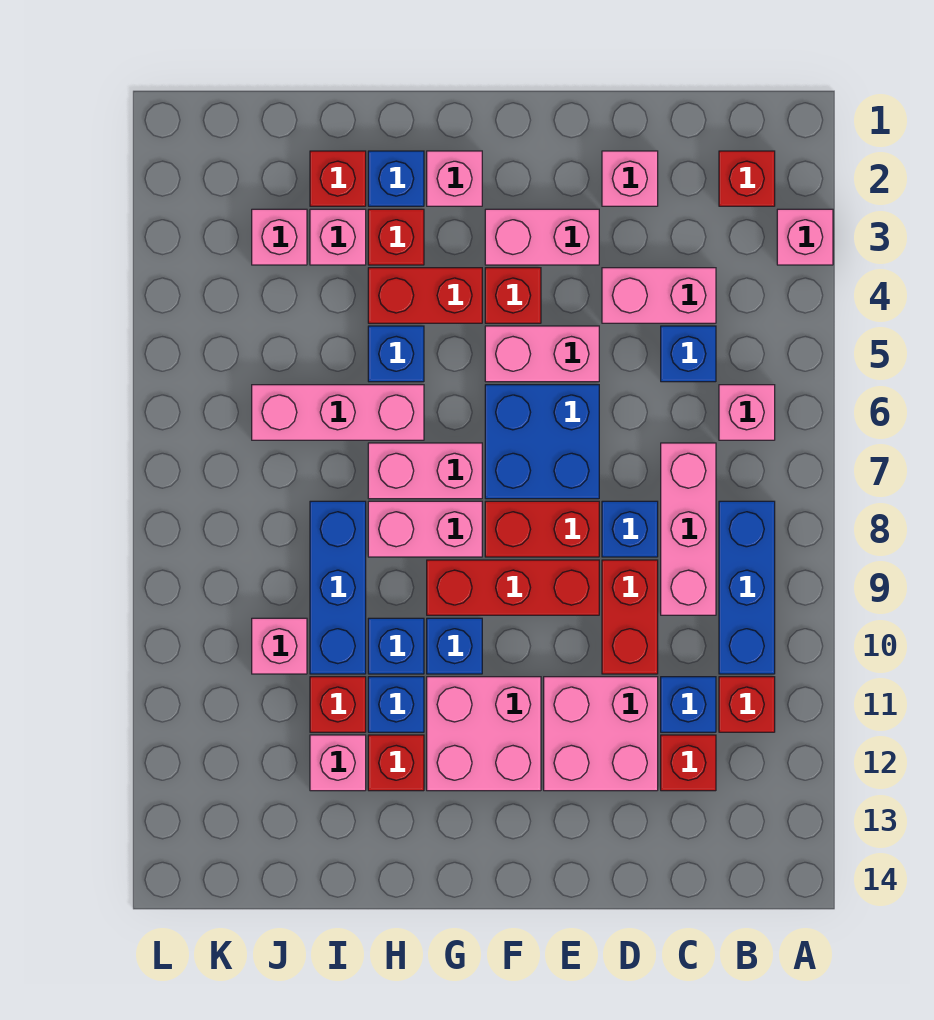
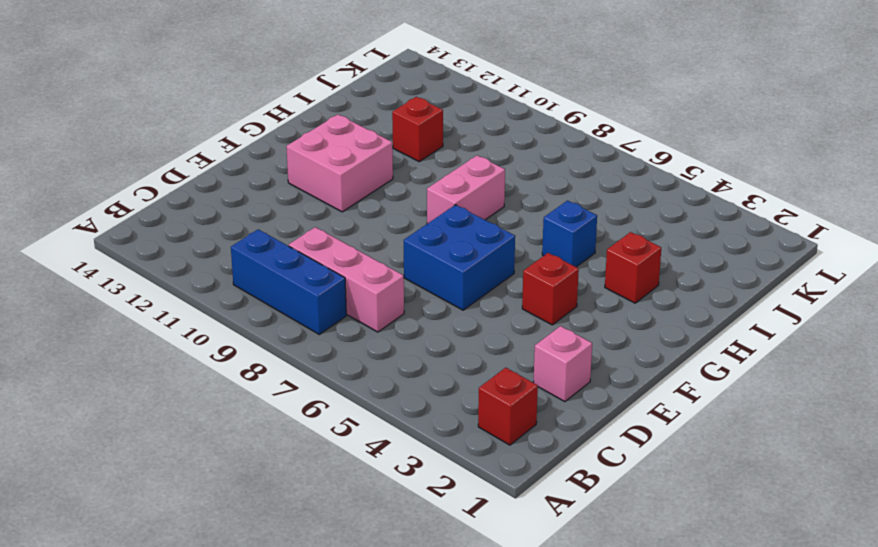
none -> pink brick A3 level 1
none -> pink brick B6 level 1
none -> red brick B11 level 1
none -> pink brick C4:D4 level 1

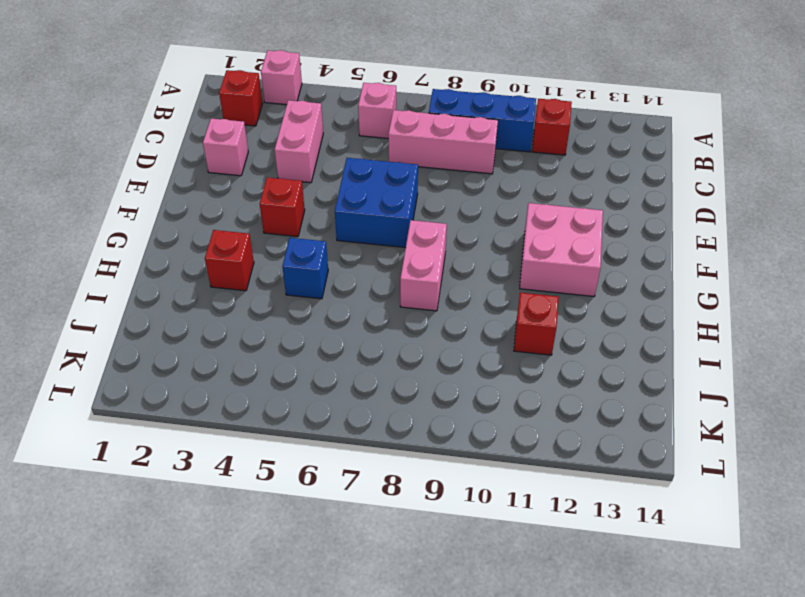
none -> blue brick C5 level 1
none -> blue brick C11 level 1
none -> red brick C12 level 1
none -> blue brick D8 level 1

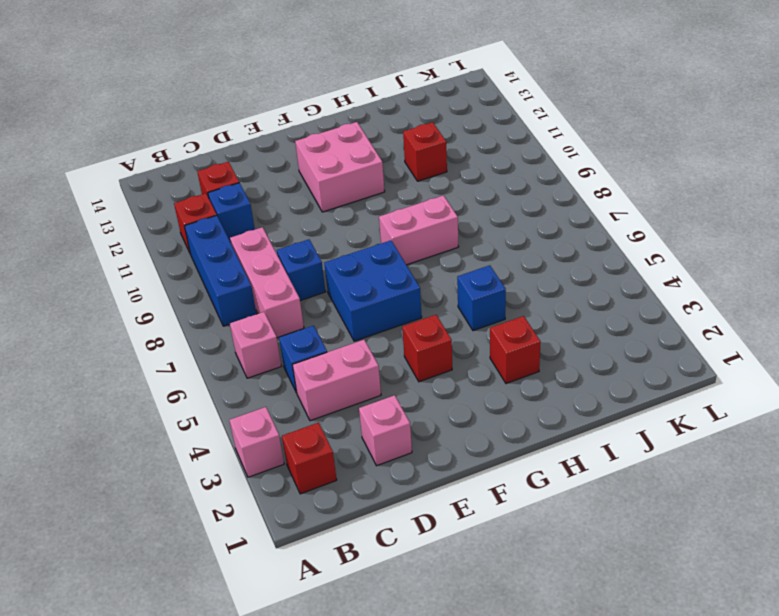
none -> red brick D9:D10 level 1
none -> pink brick D11:E12 level 1
none -> pink brick E3:F3 level 1
none -> pink brick E5:F5 level 1

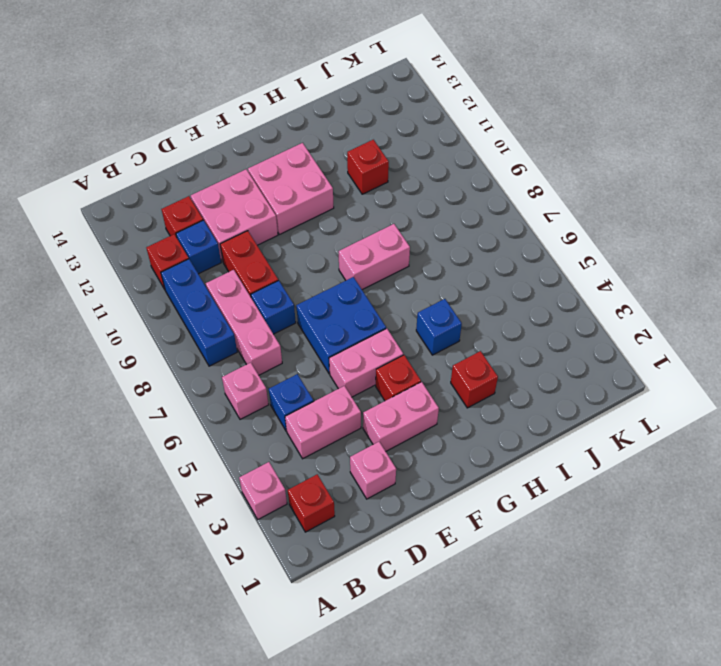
none -> red brick E8:F8 level 1
none -> red brick E9:G9 level 1
none -> pink brick G2 level 1
none -> red brick G4:H4 level 1

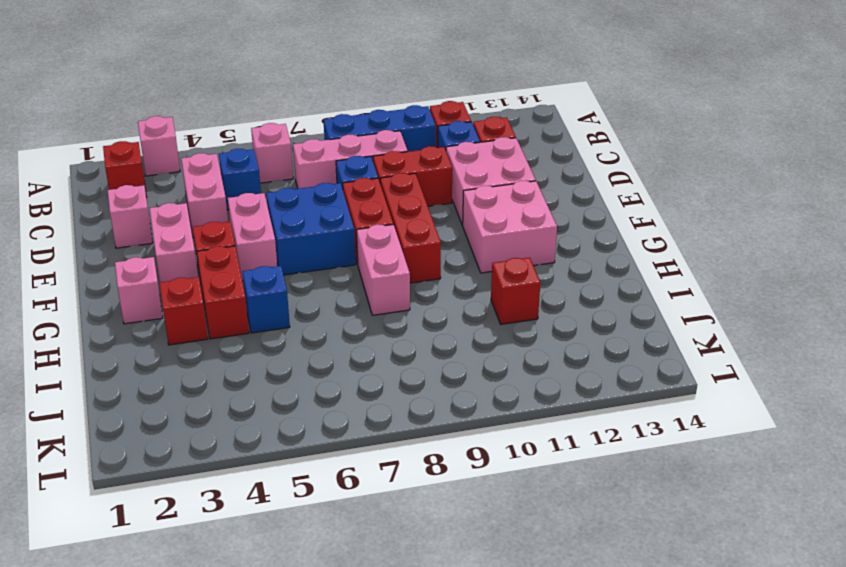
none -> pink brick G7:H7 level 1
none -> blue brick G10 level 1
none -> blue brick H2 level 1
none -> pink brick H6:J6 level 1

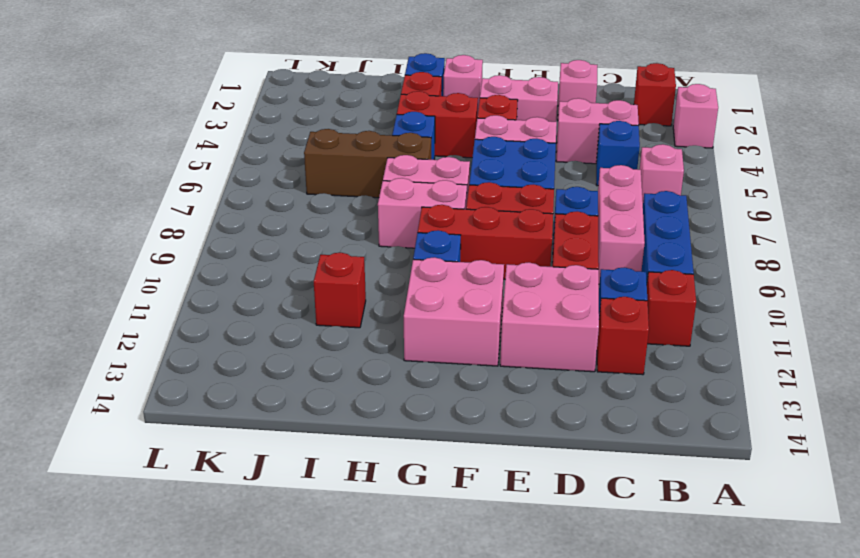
brown brick H6:J6 level 1 -> pink brick H6:J6 level 1
none -> blue brick H10 level 1
none -> blue brick H11 level 1
none -> red brick H12 level 1
none -> red brick I2 level 1

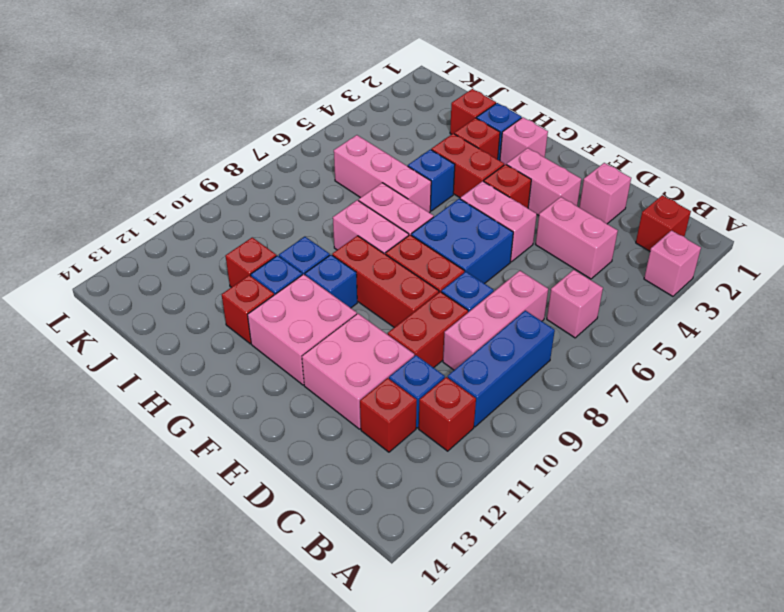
none -> blue brick C5 level 1
none -> pink brick I3 level 1
none -> blue brick I8:I10 level 1
none -> pink brick I12 level 1

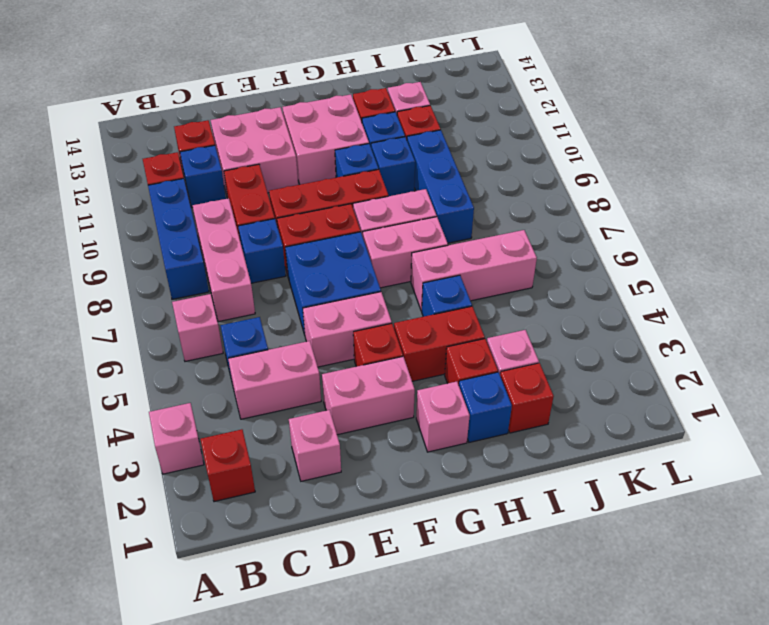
none -> pink brick J3 level 1
none -> pink brick J10 level 1

